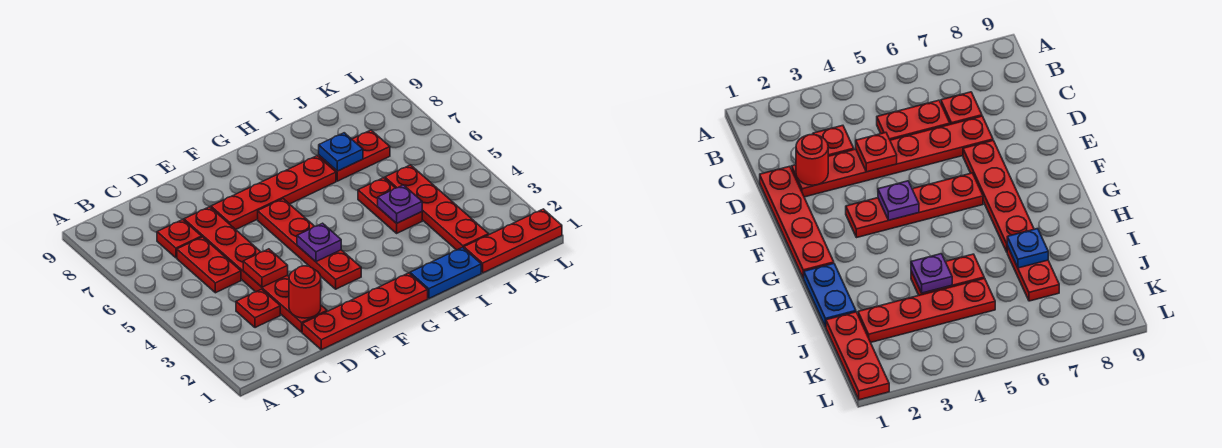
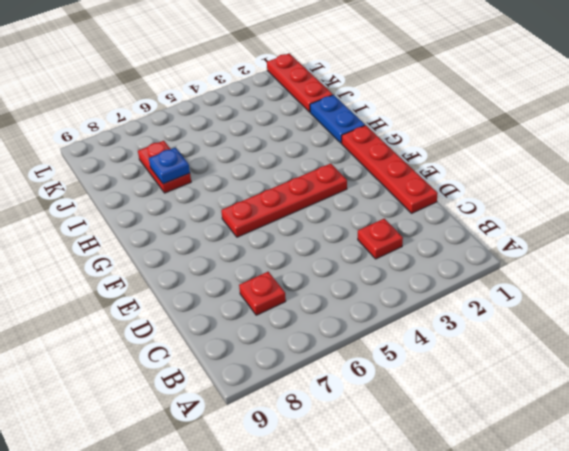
none -> red plate C5:C6 level 1
none -> red plate D2:D7 level 1
none -> red plate E7:H7 level 1

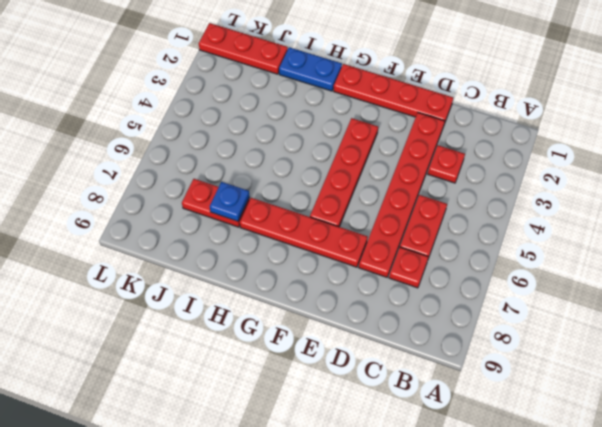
none -> red plate I4:I5 level 1
none -> red plate J2:J5 level 1
none -> red round brick D2 level 2

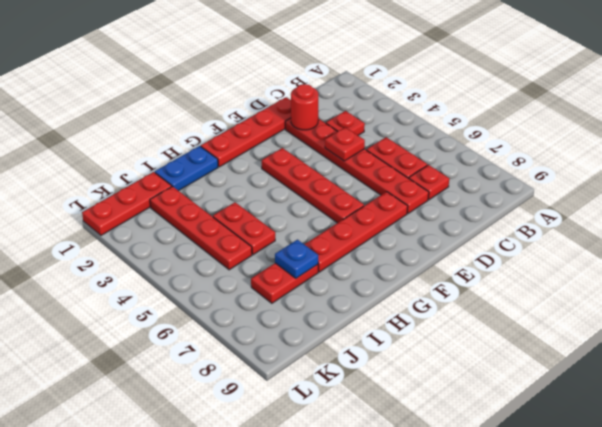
none -> purple plate F4 level 2
none -> purple plate I4 level 2

